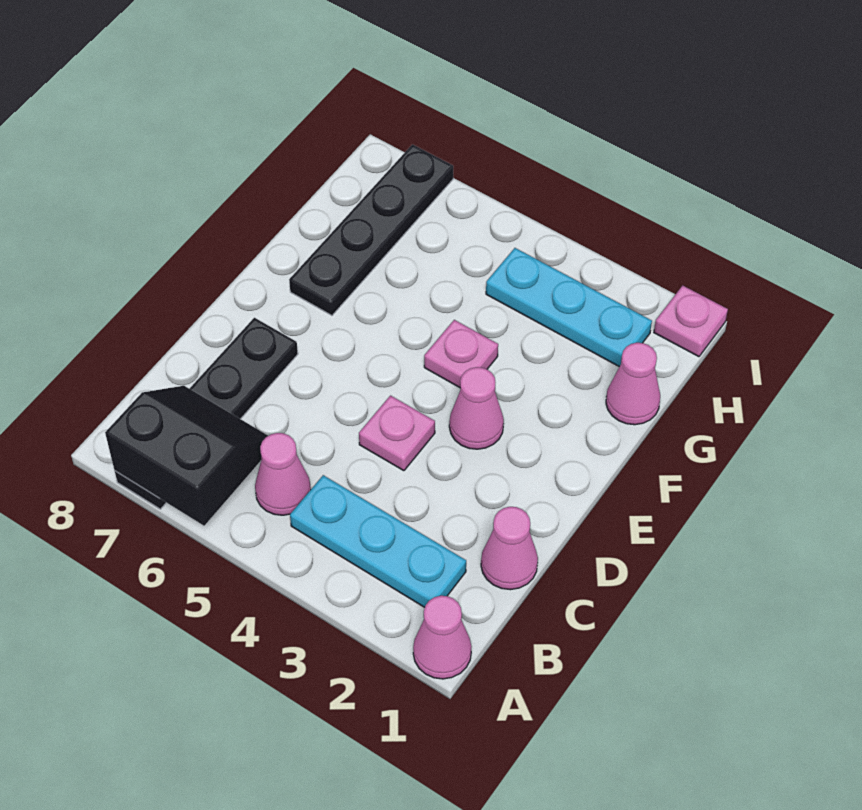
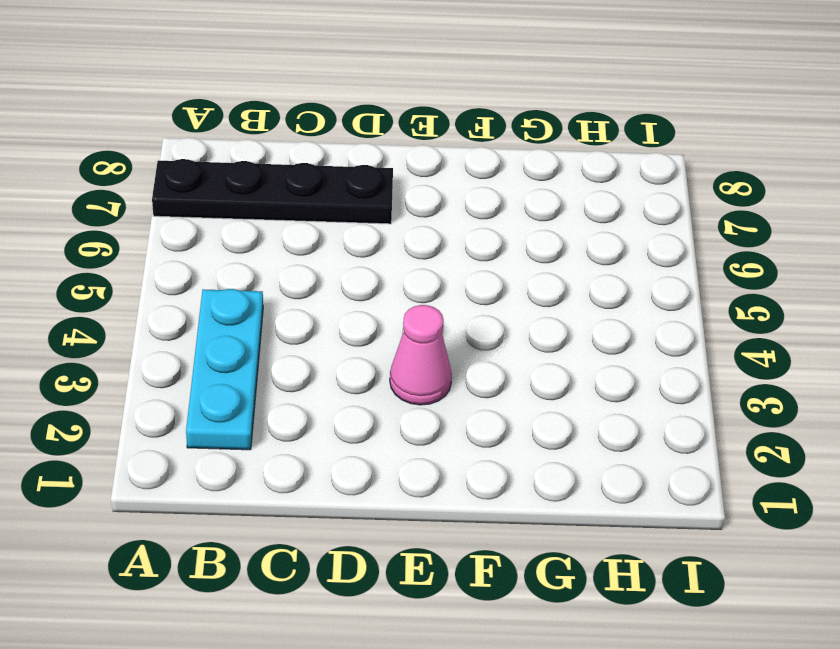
none -> pink cone A1 level 1
none -> pink cone B5 level 1
none -> pink cone C1 level 1

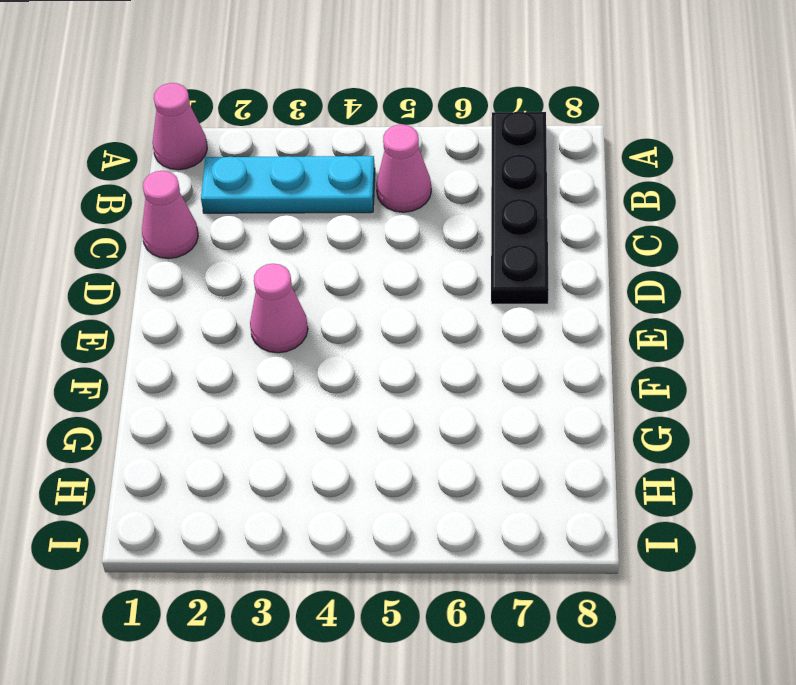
none -> pink plate D4 level 1
none -> pink plate F4 level 1
none -> black plate F7:I7 level 1

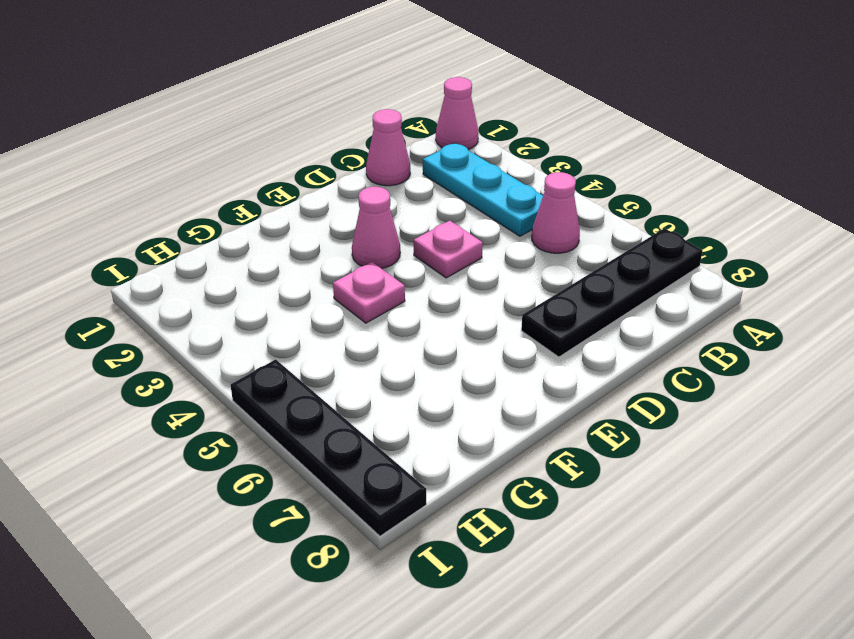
black plate I5:I8 level 1 -> black plate F7:I7 level 1
none -> pink cone G1 level 1
none -> cyan plate H2:H4 level 1
none -> pink plate I1 level 1

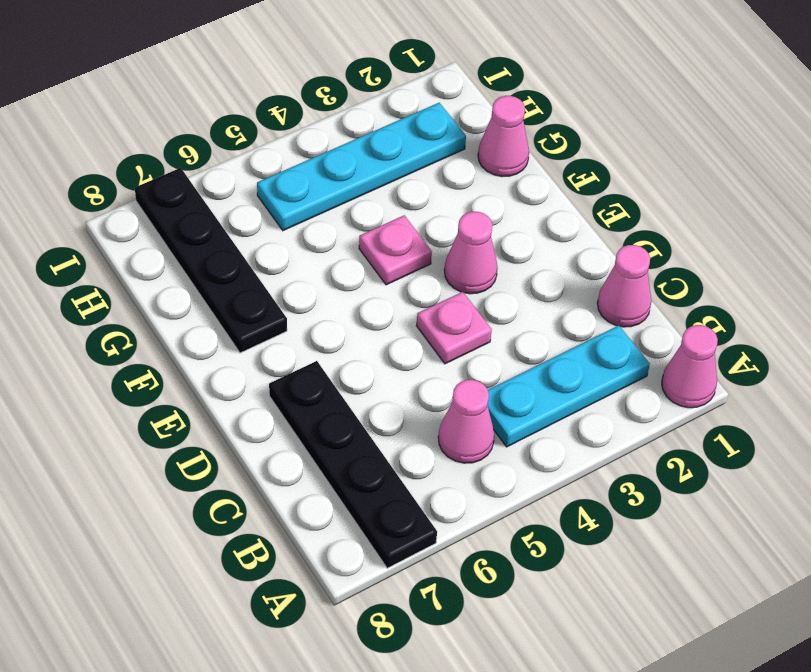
cyan plate H2:H5 level 1 -> cyan plate H2:H4 level 1
none -> pink plate I1 level 1
none -> black slope A6:B7 level 2 top A

